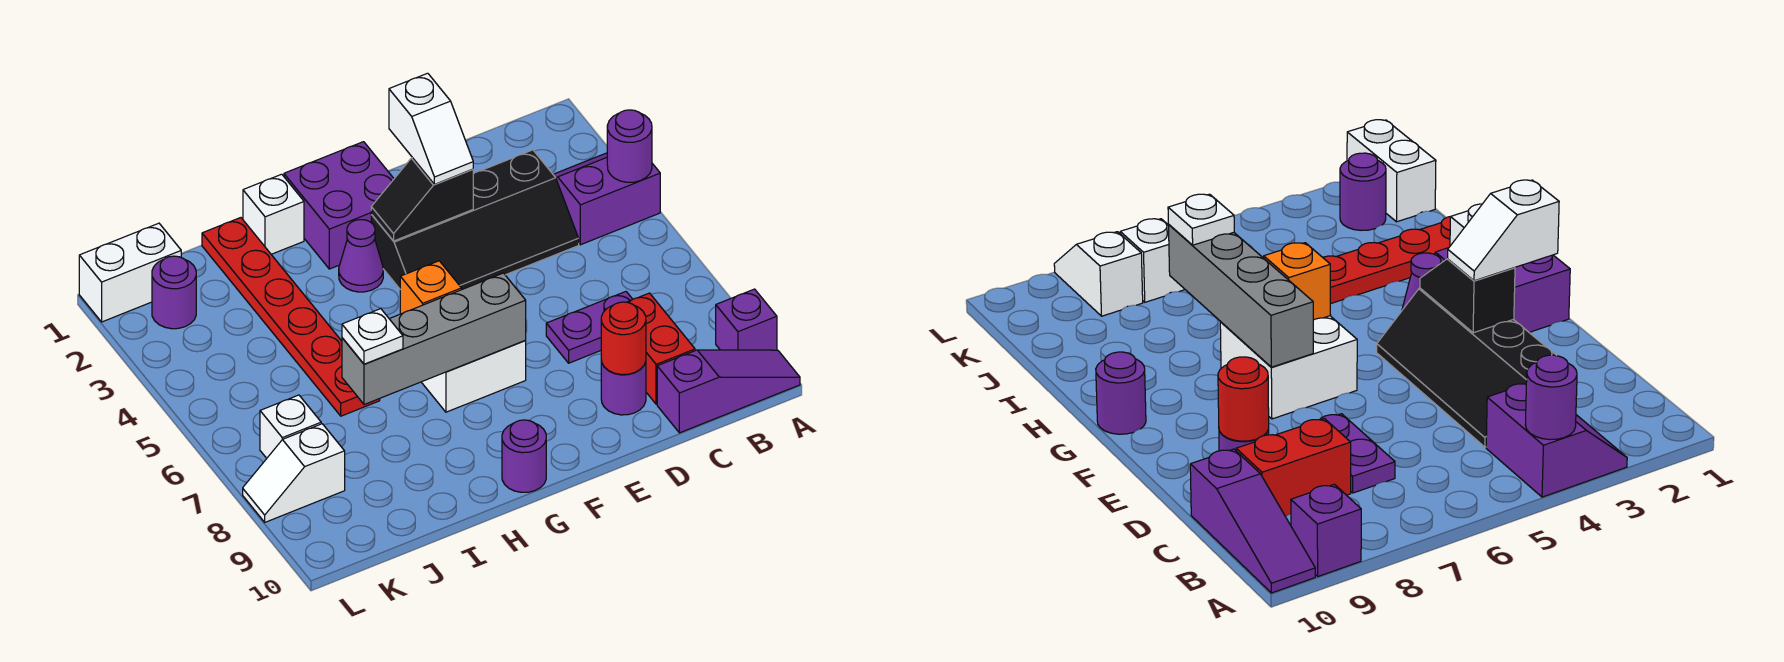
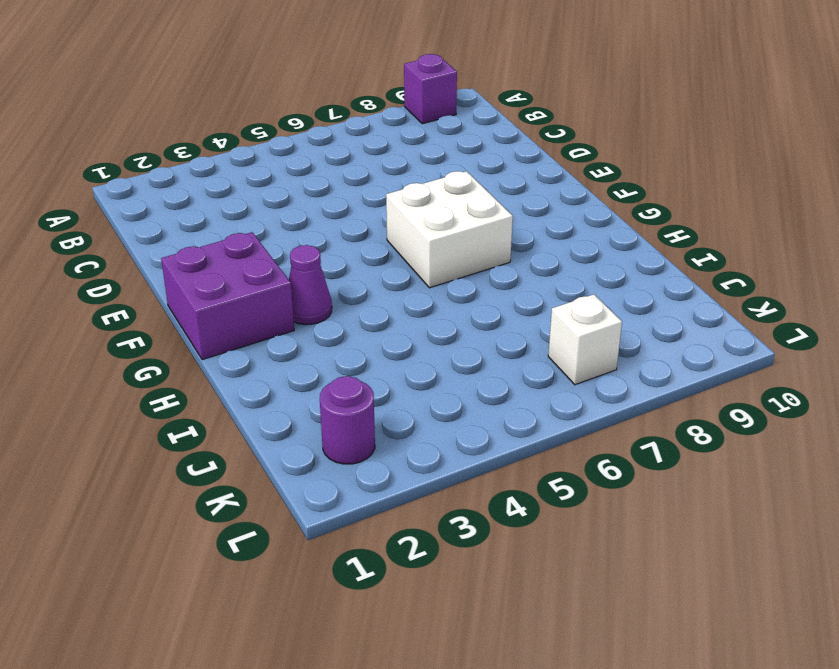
none -> purple slope A3:B4 level 1 top 4
none -> purple slope A10:C10 level 1 top C
none -> black slope C3:F4 level 1 top 3

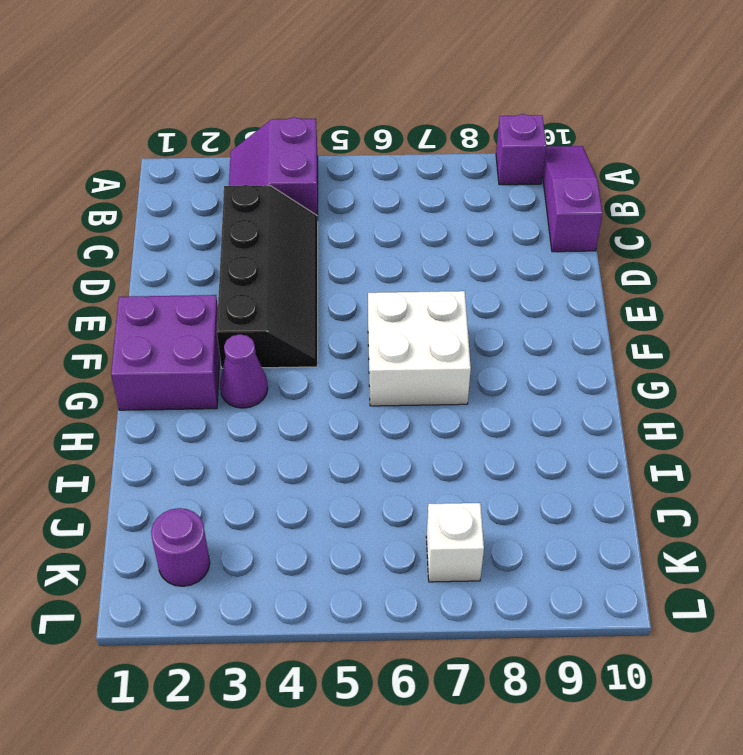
none -> purple plate C7:D7 level 1
none -> red brick C8:C9 level 1
none -> purple round brick D9 level 1

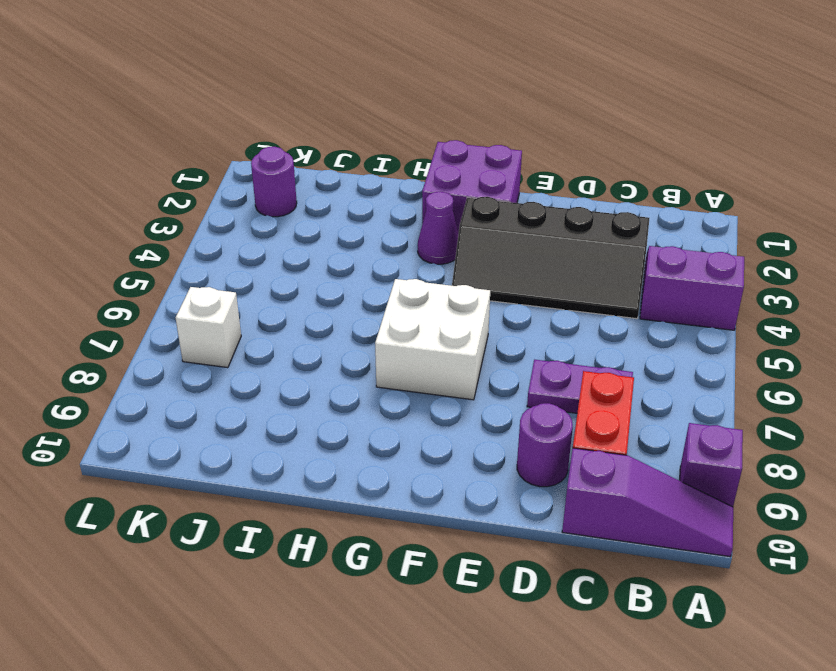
none -> purple round brick G10 level 1
none -> white brick H1 level 1
none -> red plate I1:I6 level 1

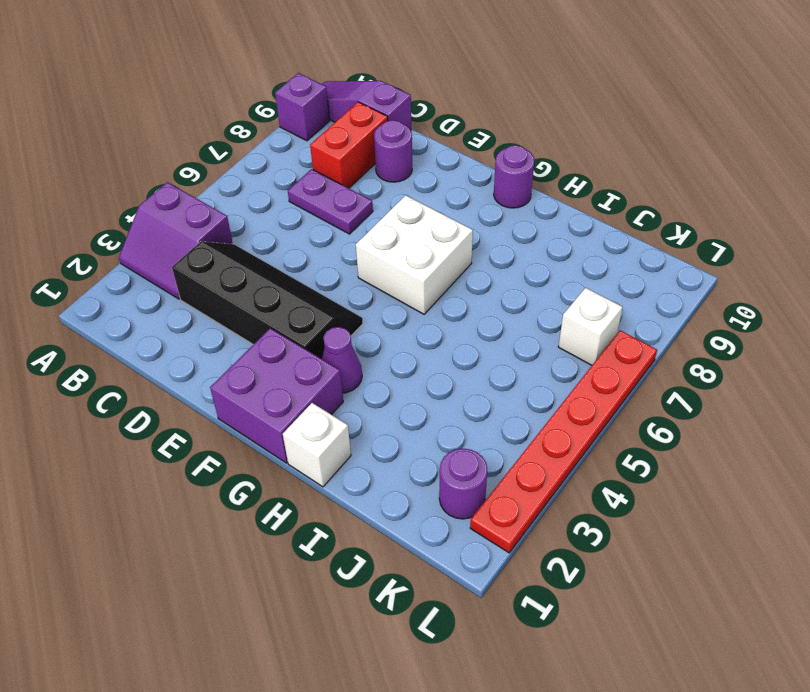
red plate L2:L7 level 1 -> red plate I1:I6 level 1
none -> white brick K1:L1 level 1
none -> white slope K8:L8 level 1 top K
none -> purple round brick A4 level 2

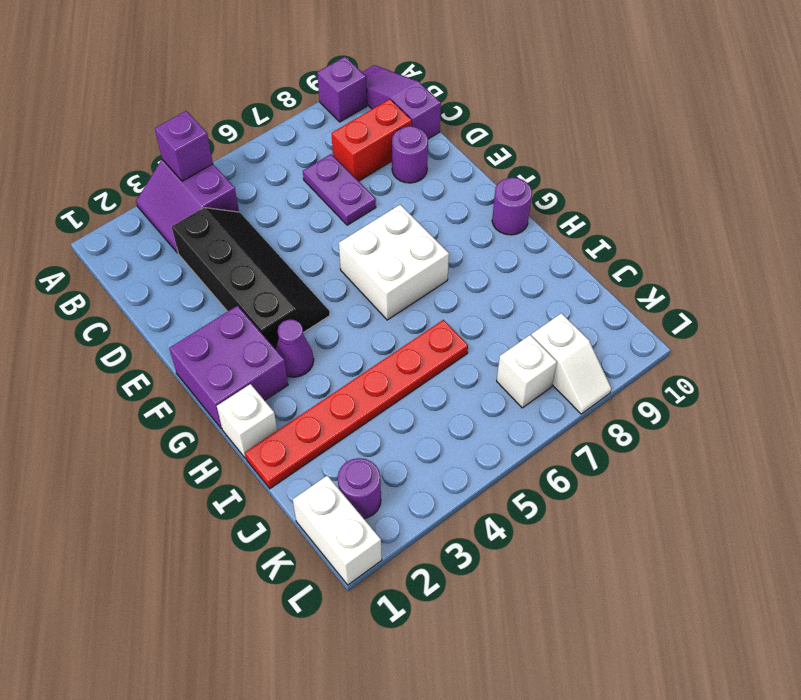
purple brick A4 level 2 -> purple round brick A4 level 2
none -> red round brick D9 level 2
none -> black slope E3:F3 level 2 top E
none -> grey brick F7:I7 level 2

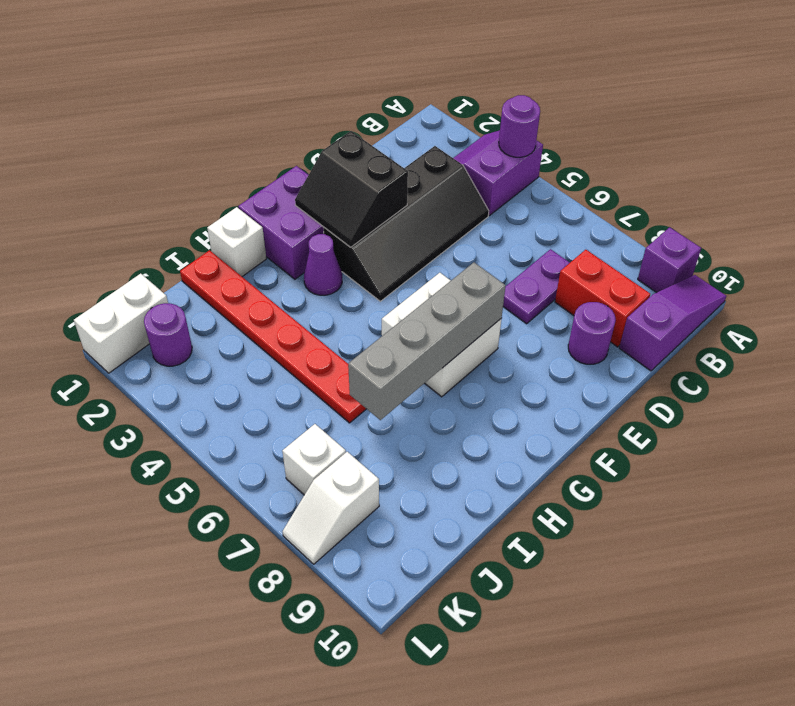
black slope E2:F3 level 2 top E -> black slope E3:F3 level 2 top E
none -> purple round brick G10 level 1
none -> red round brick D9 level 2
none -> orange brick G6 level 2

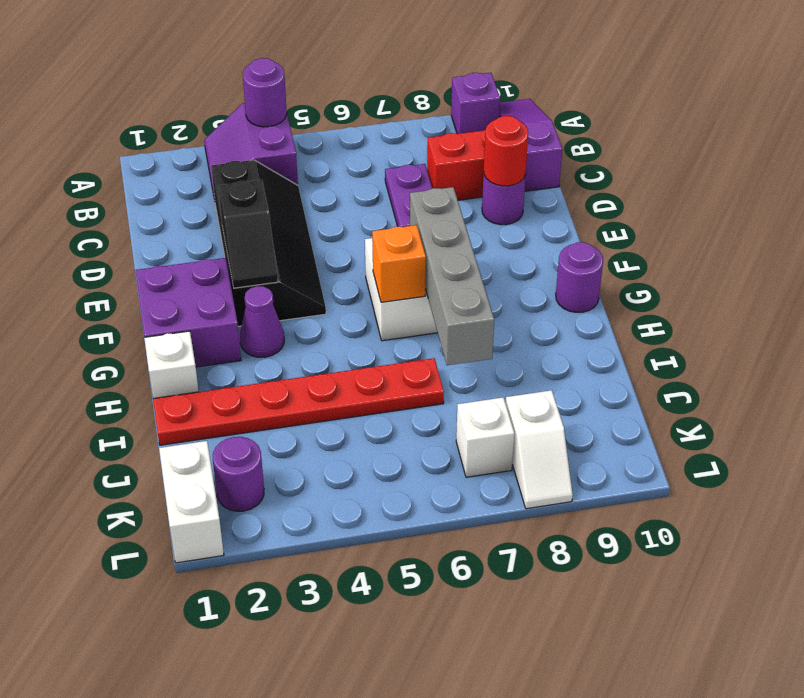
none -> white slope E2:E3 level 3 top 2
none -> white plate I7 level 3

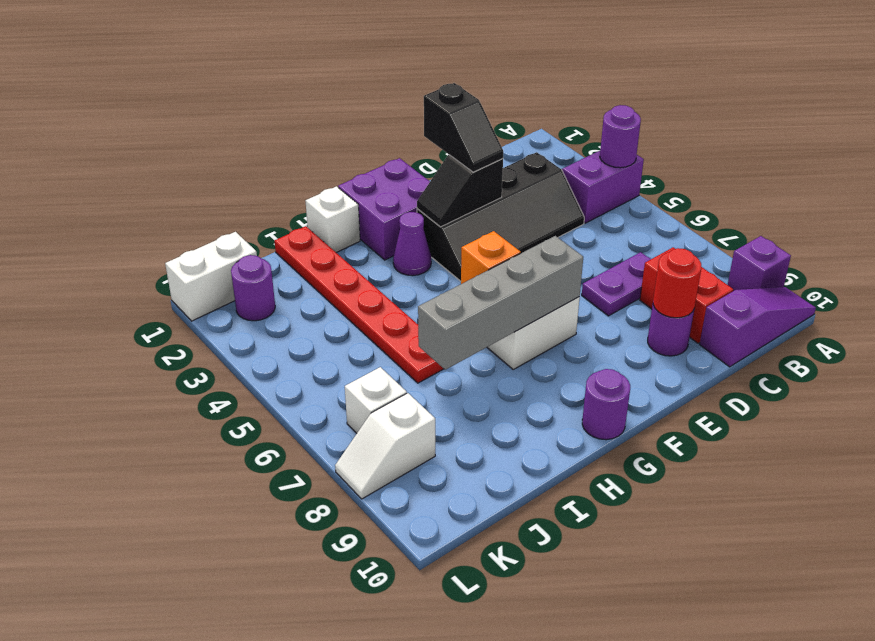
black slope E2:E3 level 3 top 2 -> white slope E2:E3 level 3 top 2
none -> white plate I7 level 3

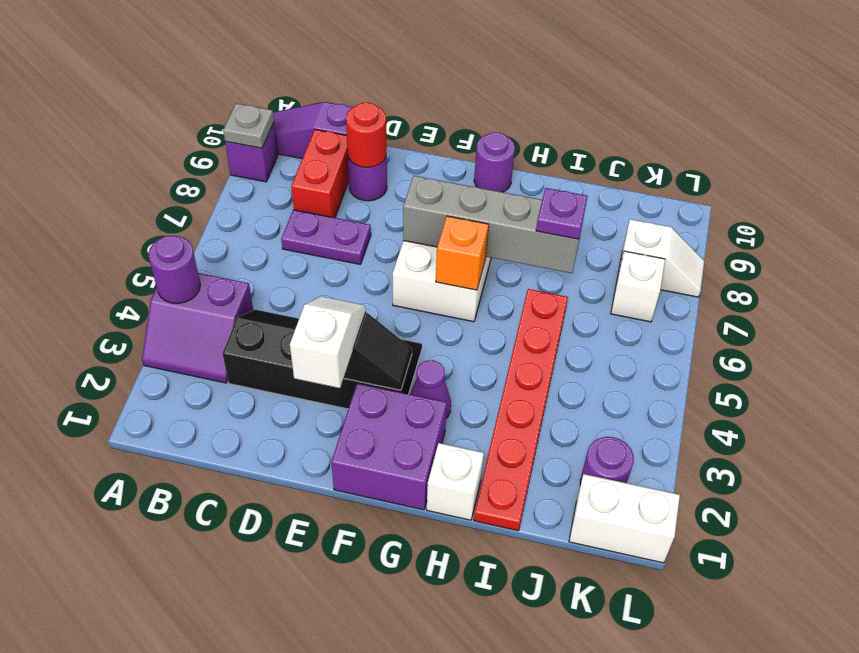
grey plate A9 level 2 -> none
purple plate I7 level 3 -> white plate I7 level 3

